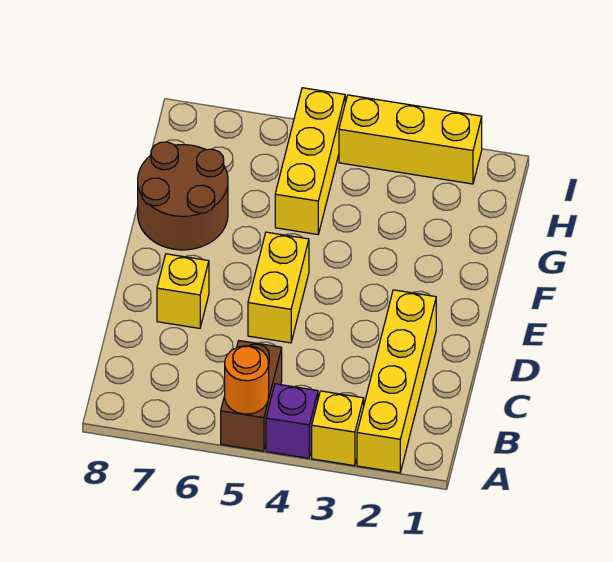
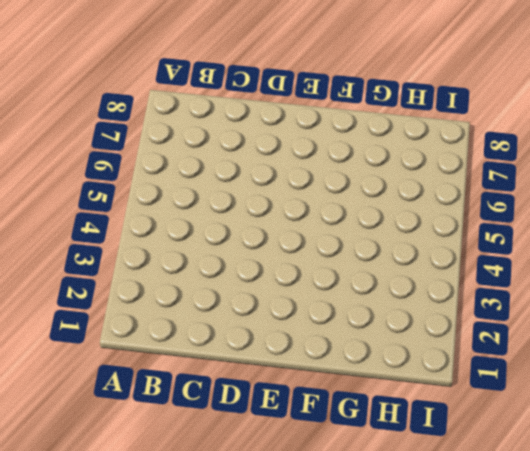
none -> yellow brick A2:D2 level 1
none -> yellow brick A3 level 1

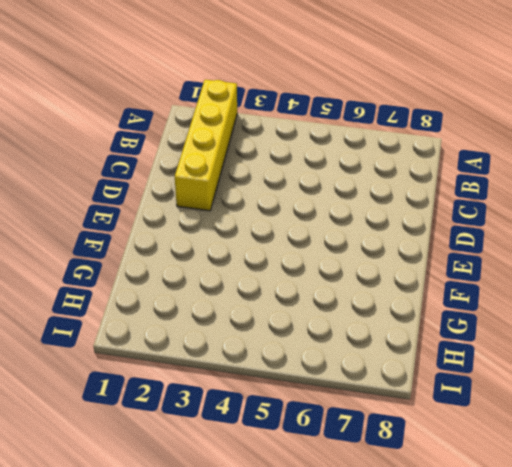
none -> yellow brick A3 level 1
none -> purple brick A4 level 1

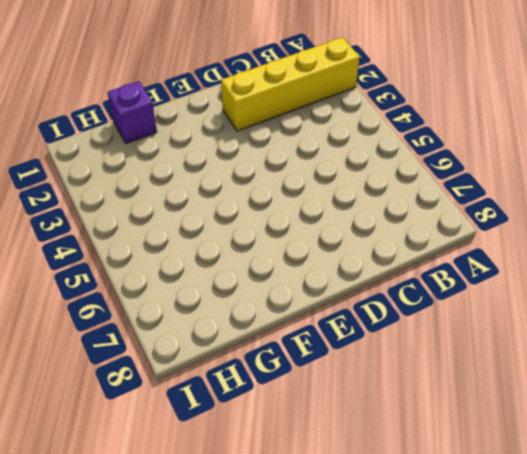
purple brick G1 level 1 -> purple brick A4 level 1
none -> yellow brick A3 level 1
none -> brown brick A5:B5 level 1

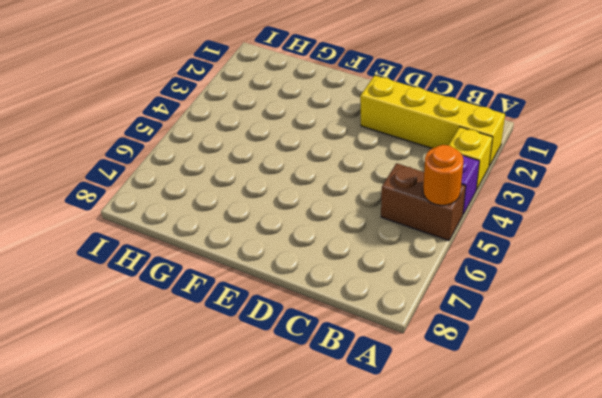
none -> yellow brick D5:E5 level 1
none -> yellow brick D7 level 1

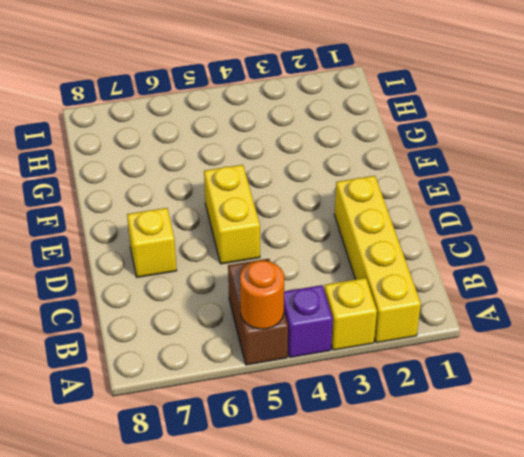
none -> brown round brick F7:G8 level 1
none -> yellow brick G5:I5 level 1

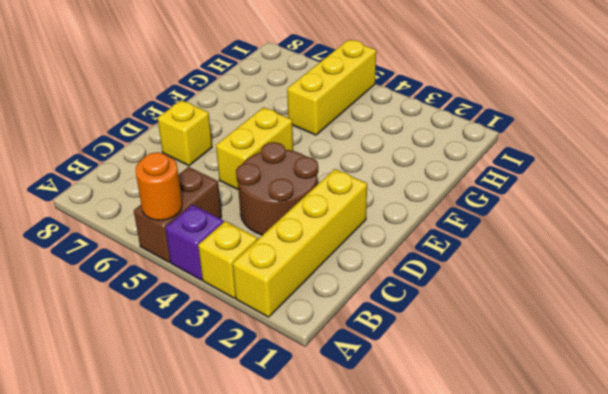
brown round brick C3:D4 level 1 -> brown round brick F7:G8 level 1
none -> yellow brick I2:I4 level 1

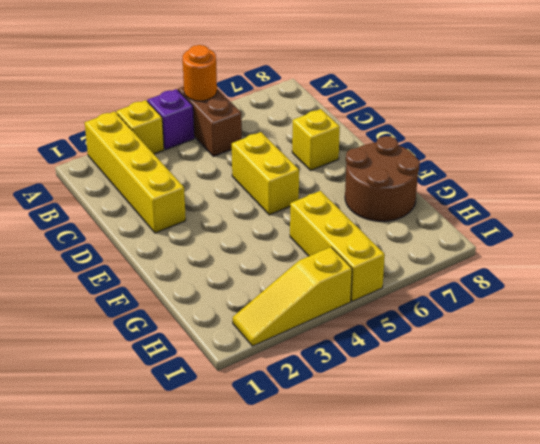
yellow slope I2:I4 level 1 top 4 -> yellow brick I2:I4 level 1

